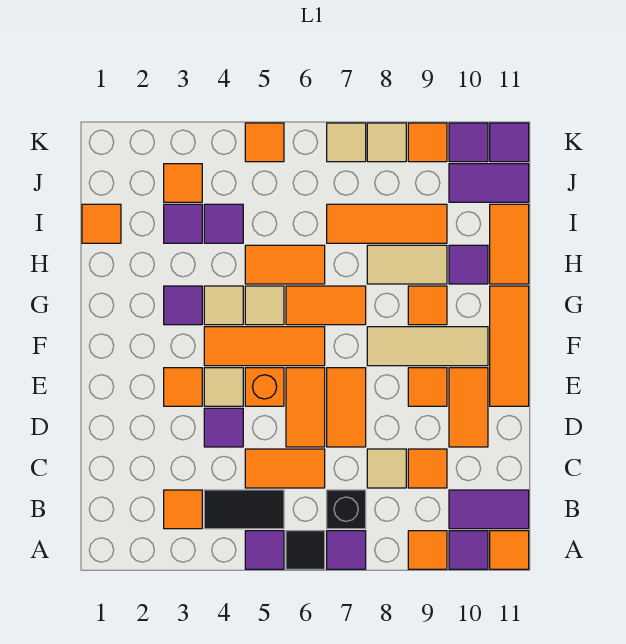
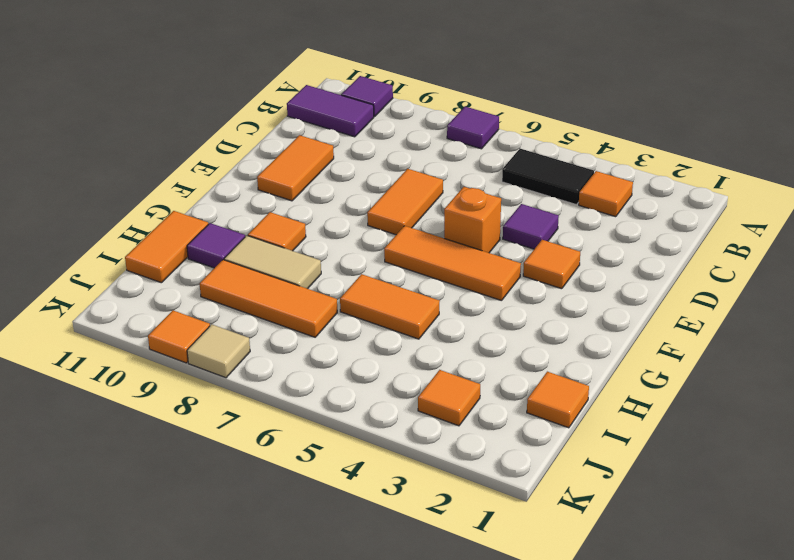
none -> purple tile A5 level 1
none -> black tile A6 level 1
none -> orange tile A9 level 1
none -> orange tile A11 level 1

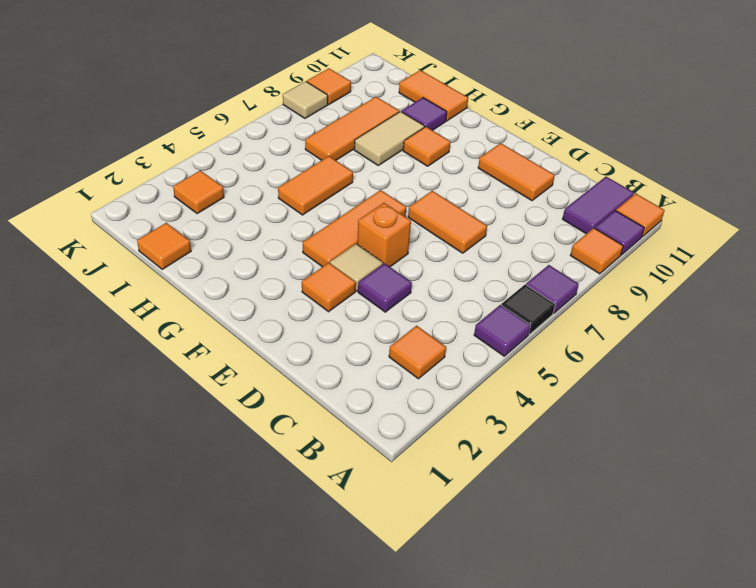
none -> black tile B4:B5 level 1
none -> black brick B7 level 1
none -> orange tile C5:C6 level 1
none -> tan tile C8 level 1

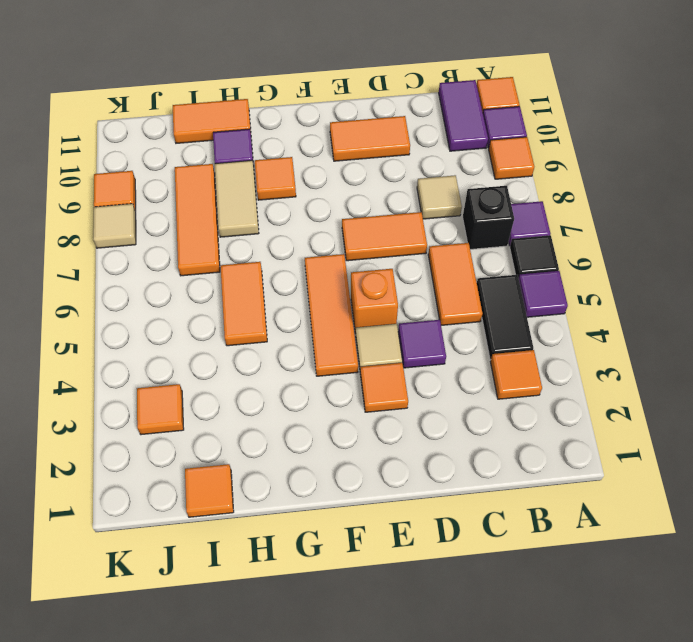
none -> orange tile C9 level 1
none -> orange tile D6:E6 level 1
none -> orange tile E9 level 1
none -> orange tile E11:G11 level 1

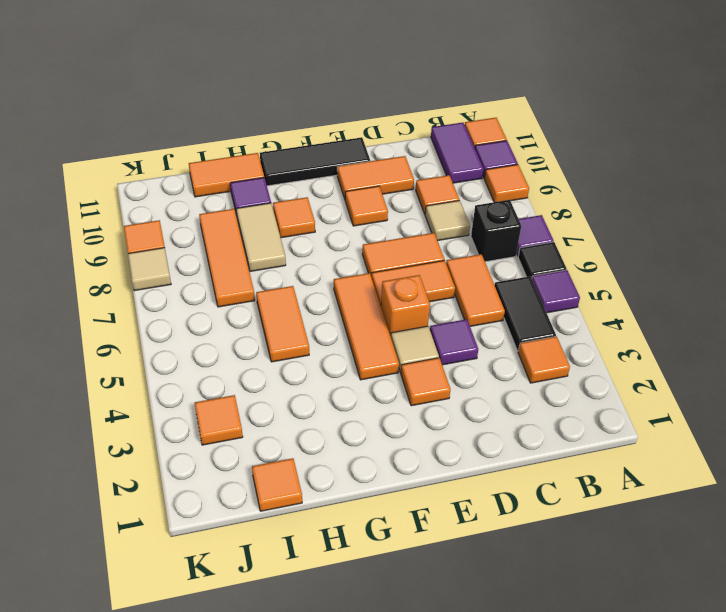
black tile E11:G11 level 1 -> orange tile E11:G11 level 1
none -> tan tile F8:F10 level 1
none -> purple tile G3 level 1
none -> tan tile G4 level 1
none -> tan tile G5 level 1

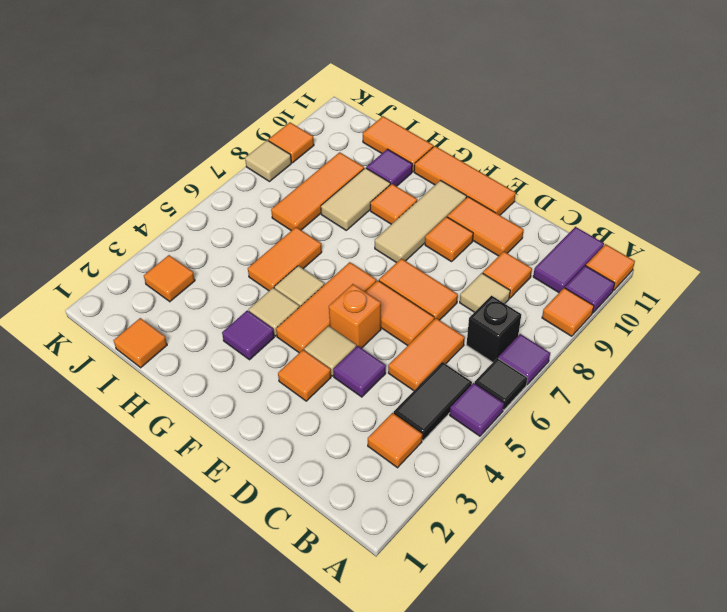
none -> orange tile G6:G7 level 1
none -> purple tile I3 level 1
none -> purple tile I4 level 1
none -> purple tile J10:J11 level 1

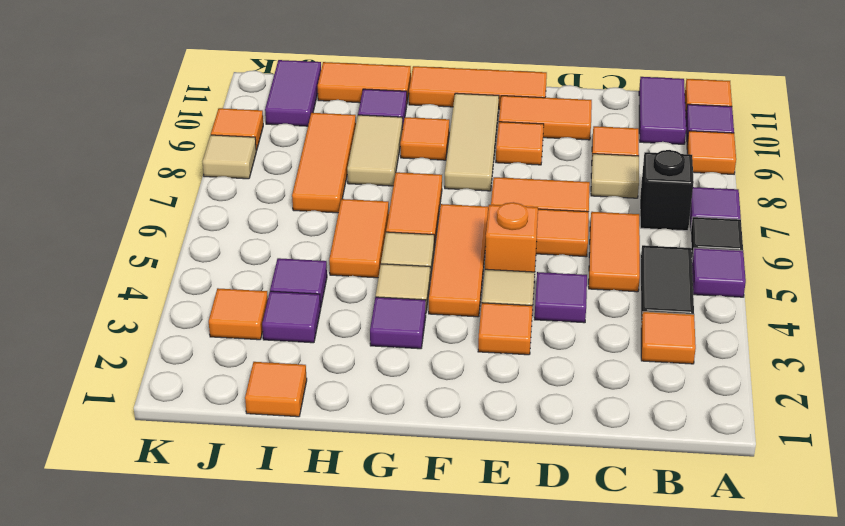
none -> orange tile K5 level 1
none -> tan tile K7 level 1
none -> purple tile K10 level 1
none -> purple tile K11 level 1

